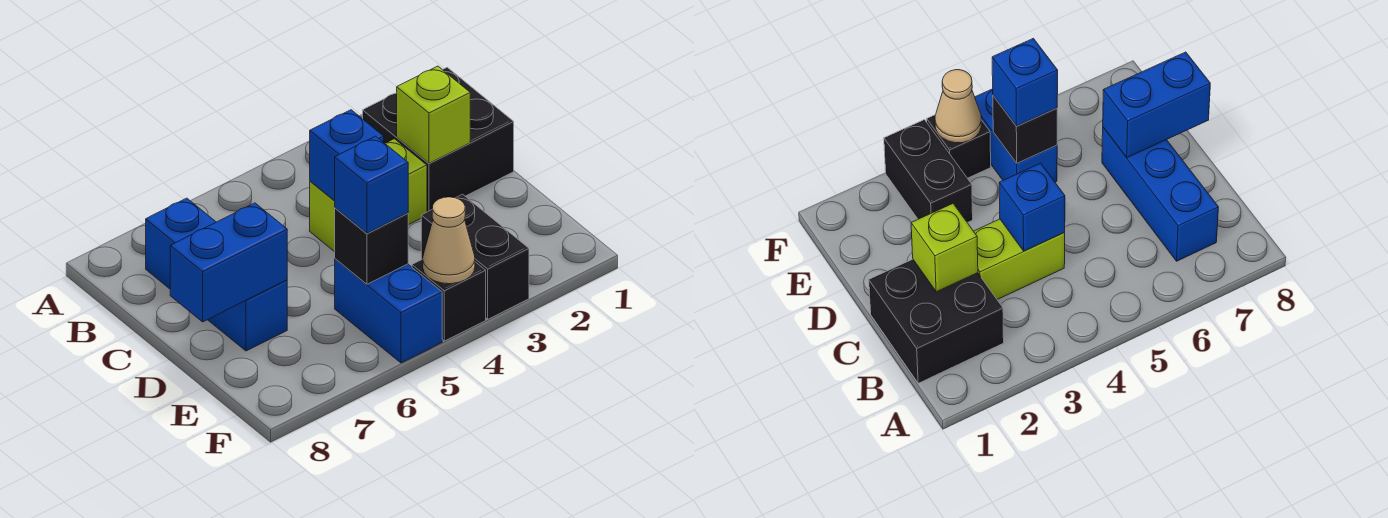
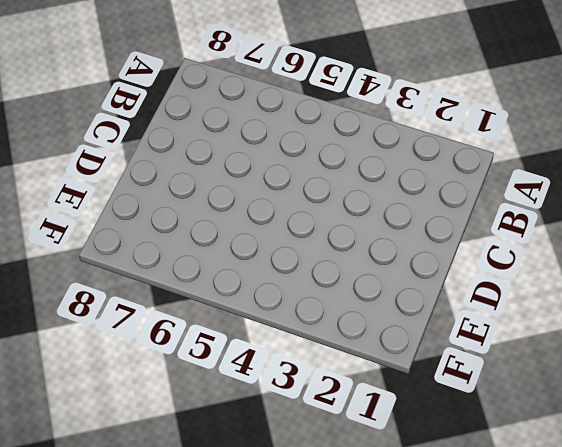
none -> black brick B1:C2 level 1
none -> blue brick B7:D7 level 1
none -> lime brick C3:C4 level 1

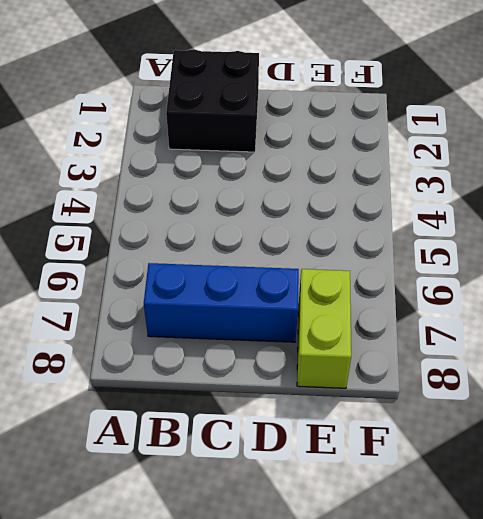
lime brick E7:E8 level 1 -> lime brick C3:C4 level 1
none -> black brick E3:F3 level 1
none -> blue brick E5:F5 level 1
none -> black brick F4 level 1

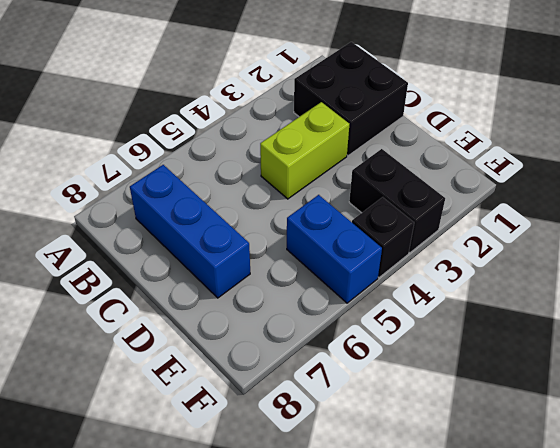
none -> lime brick C2 level 2
none -> blue brick C4 level 2
none -> blue brick D7:D8 level 2

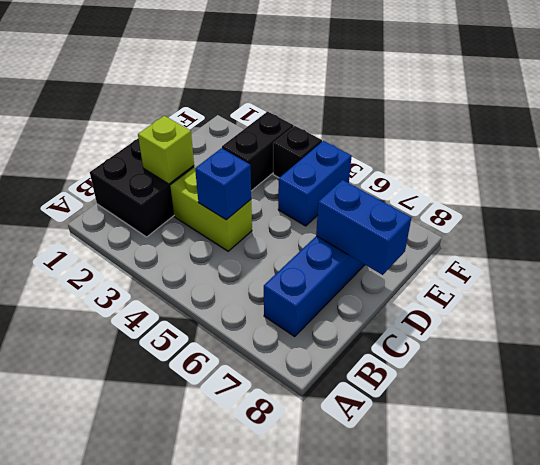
none -> black brick E5 level 2
none -> tan cone F4 level 2
none -> blue brick E5 level 3

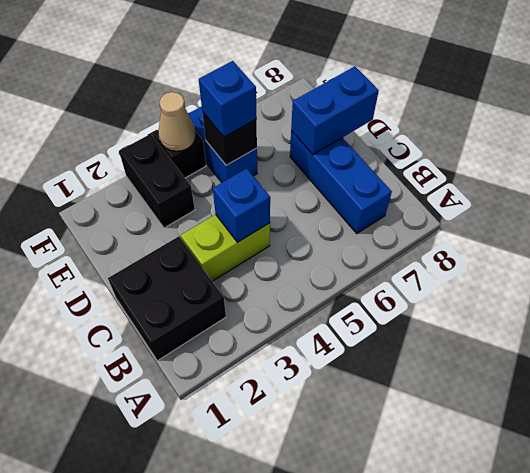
none -> lime brick C2 level 2

